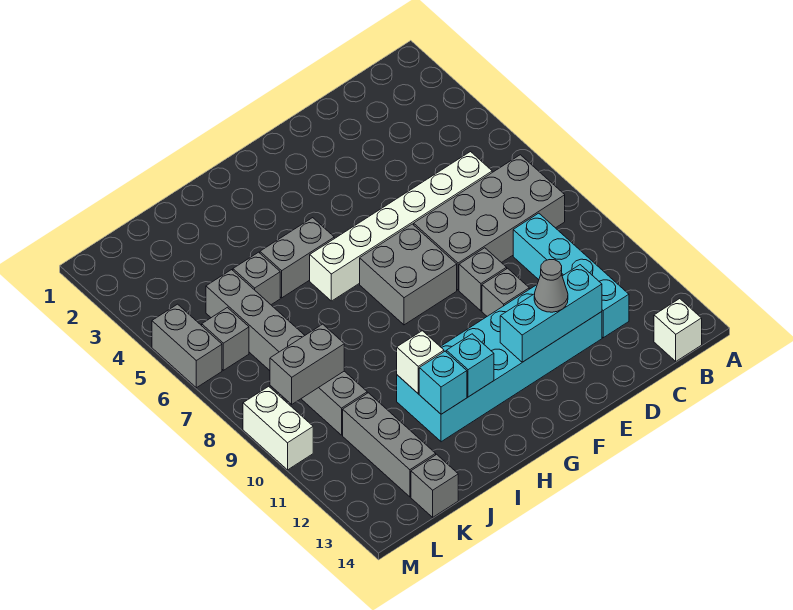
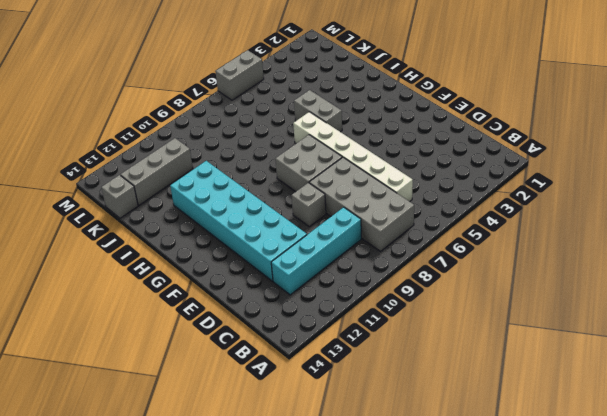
none -> white brick B14 level 1
none -> grey brick E10 level 1
none -> grey brick J5 level 1

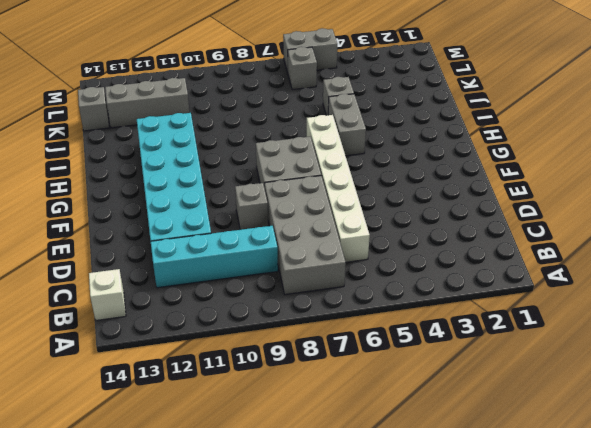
none -> grey brick E10 level 1
none -> grey brick K5:K10 level 1
none -> white brick M9:M10 level 1

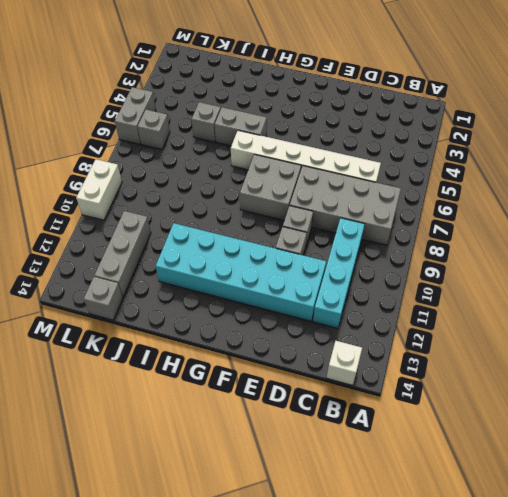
none -> grey brick K5:K10 level 1
none -> cyan brick D12:F12 level 2
none -> cyan brick H12 level 2

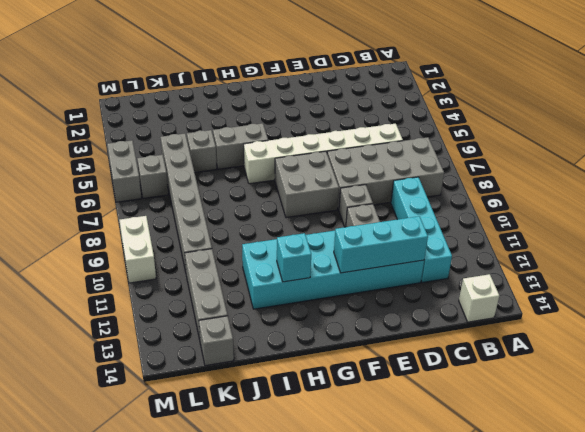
none -> white brick I11 level 2
none -> cyan brick I12 level 2
none -> grey brick K9:L9 level 2

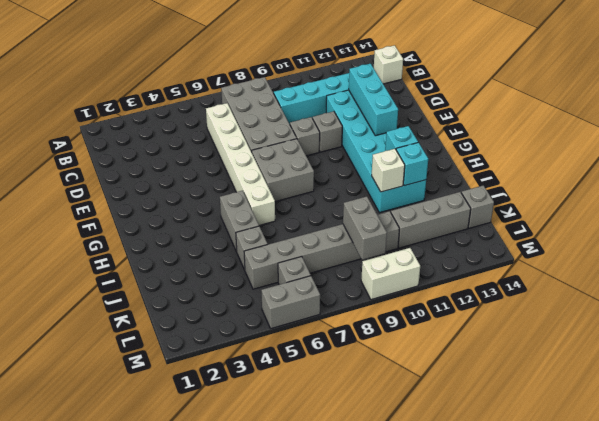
none -> grey cone E12 level 3

